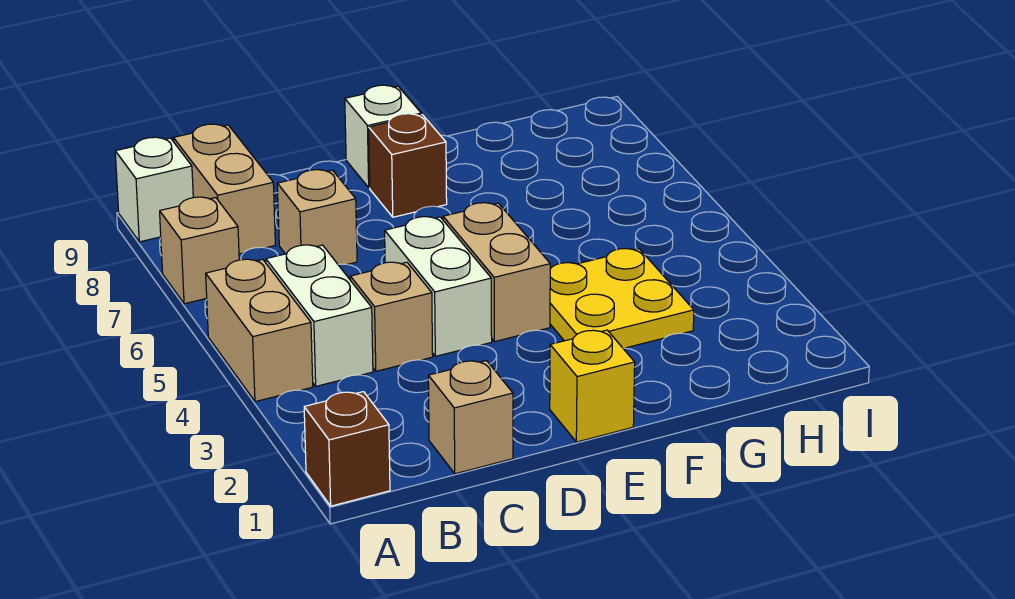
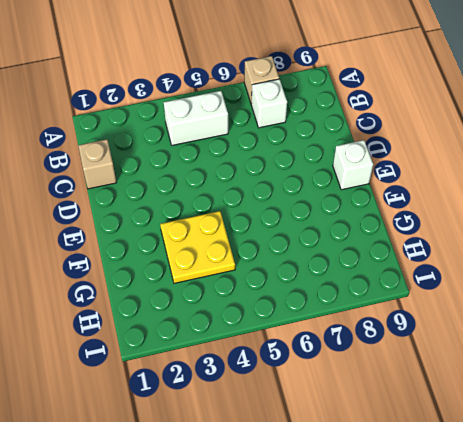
white brick B7 level 1 -> white brick A9 level 1
none -> brown brick A1 level 1
none -> tan brick A4:A5 level 1
none -> tan brick B8:B9 level 1

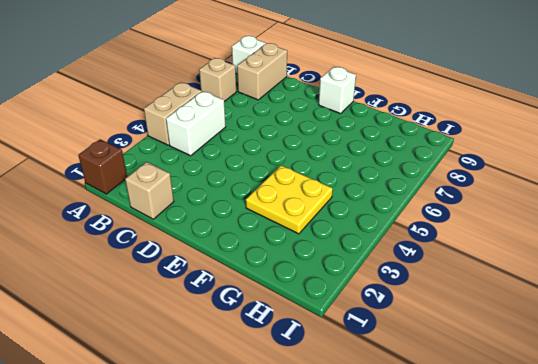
none -> tan brick C4 level 1
none -> tan brick C7 level 1
none -> white brick D4:D5 level 1

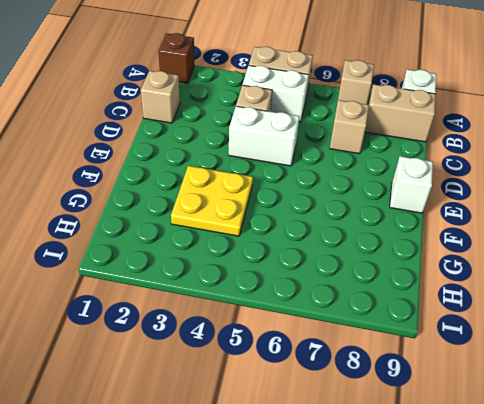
none -> yellow brick E1 level 1
none -> tan brick E4:E5 level 1
none -> brown brick E8 level 1

